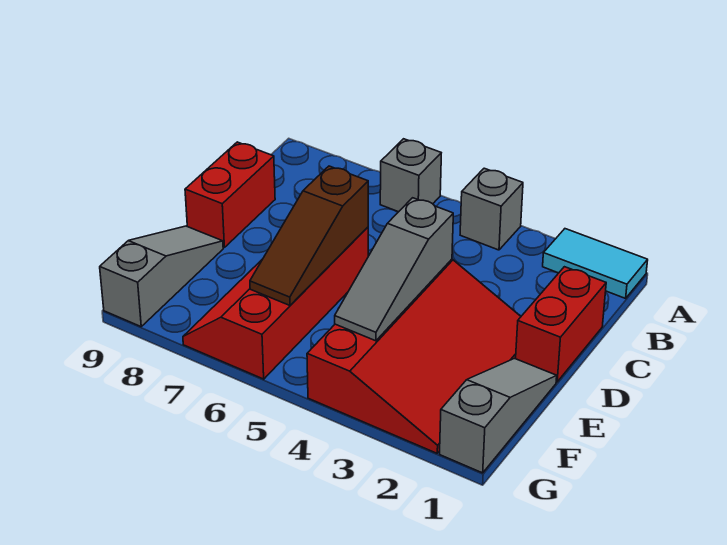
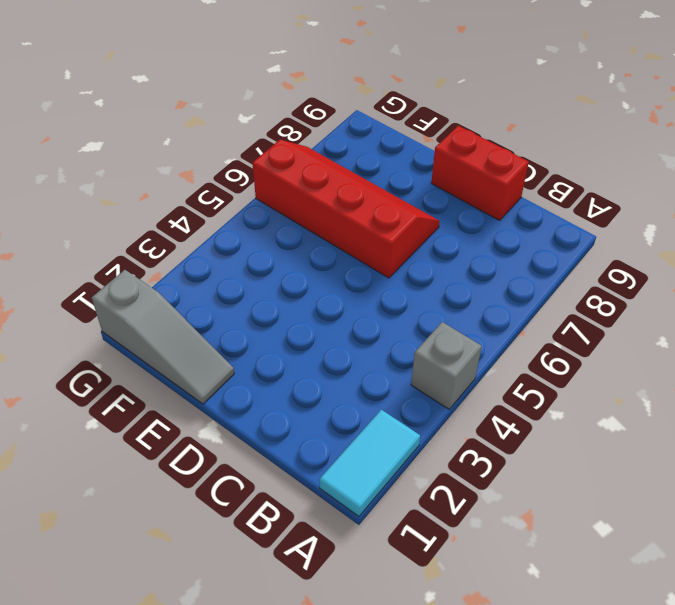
none -> grey brick A6 level 1
none -> red brick C1:D1 level 1

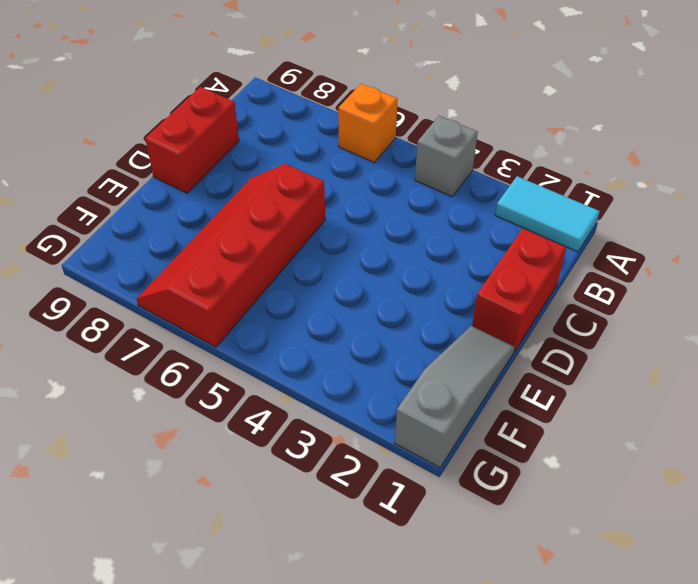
orange brick A6 level 1 -> grey brick A6 level 1
none -> red slope D2:G4 level 1 top 4
none -> grey slope E9:G9 level 1 top G

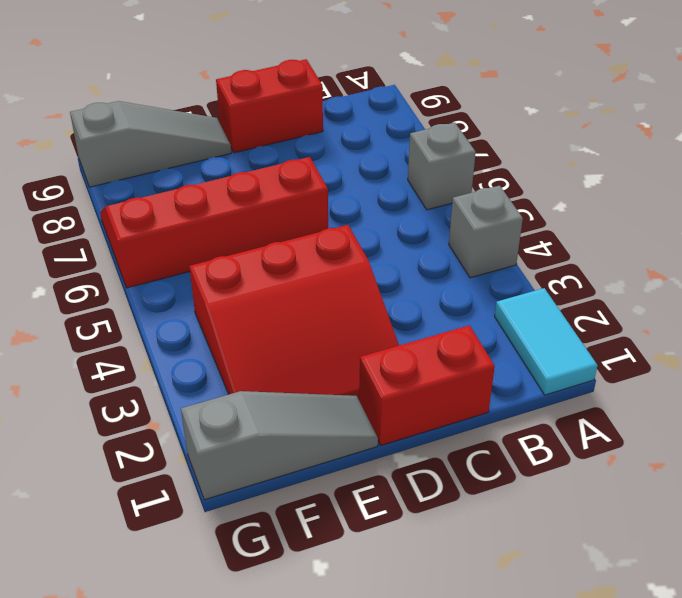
red slope D2:F4 level 1 top 4 -> red slope D2:G4 level 1 top 4
none -> grey slope D4:F4 level 2 top D
none -> brown slope D6:F6 level 2 top D

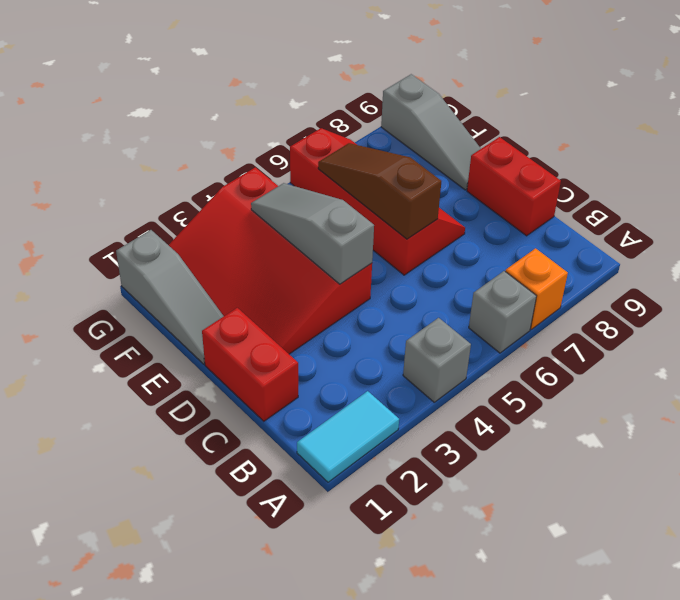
orange brick A7 level 1 -> none

